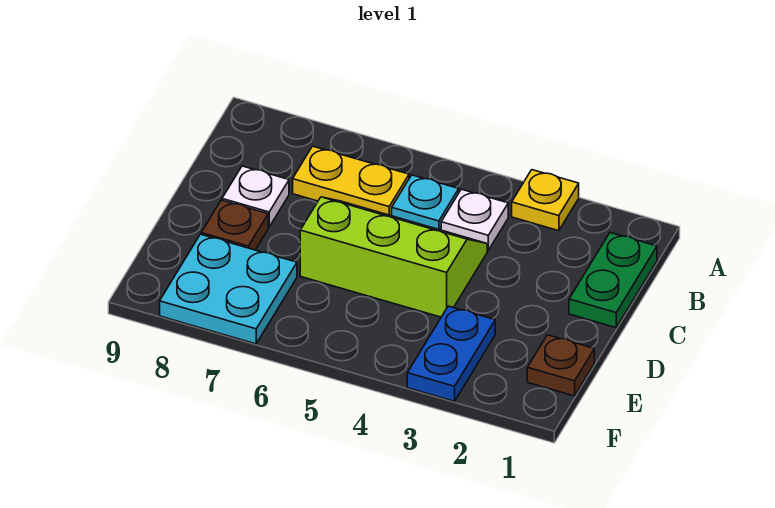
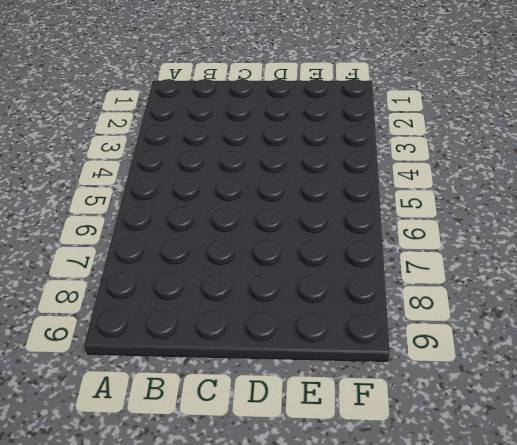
none -> yellow plate A3 level 1
none -> green plate B1:C1 level 1

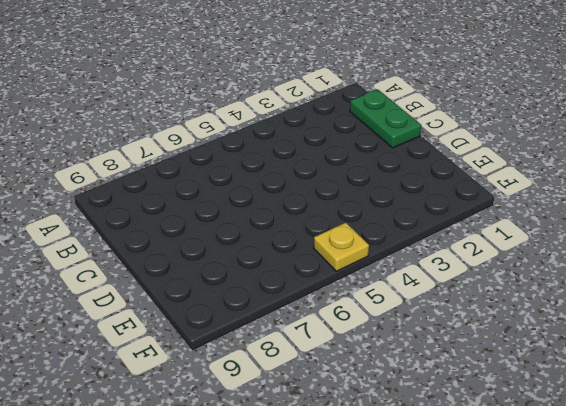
yellow plate F5 level 1 -> yellow plate A3 level 1
none -> white plate B4 level 1
none -> cyan plate B5 level 1

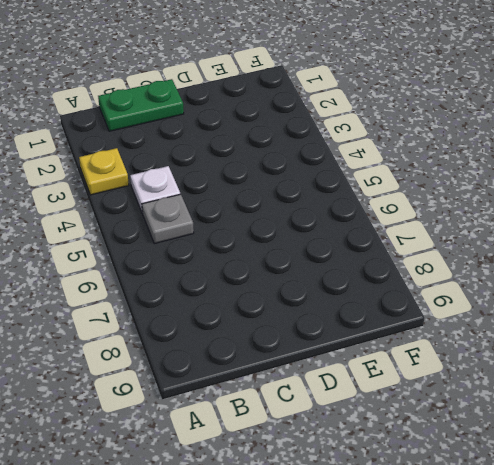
grey plate B5 level 1 -> cyan plate B5 level 1
none -> yellow plate B6:B7 level 1
none -> lime slope C4:D6 level 1 top D

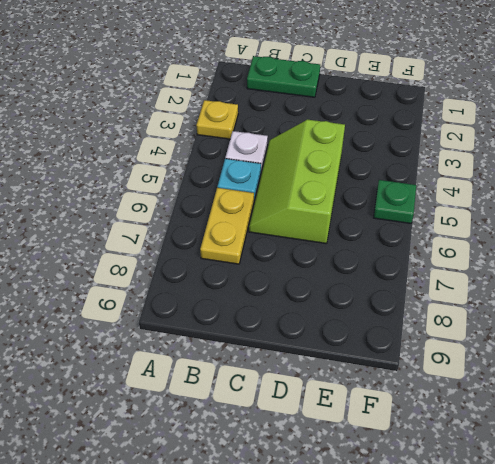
green plate F5 level 1 -> none
none -> white plate C8 level 1
none -> brown plate D8 level 1

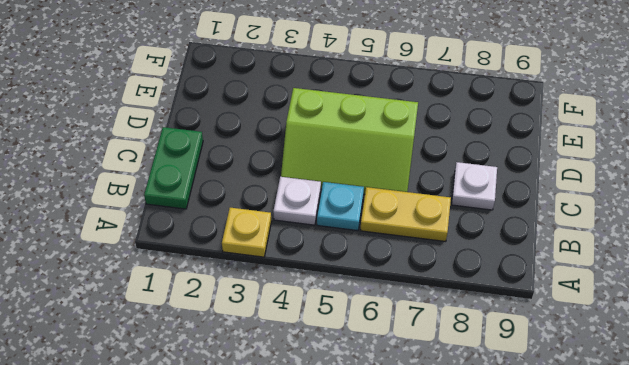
none -> brown plate D8 level 1
none -> brown plate E1 level 1

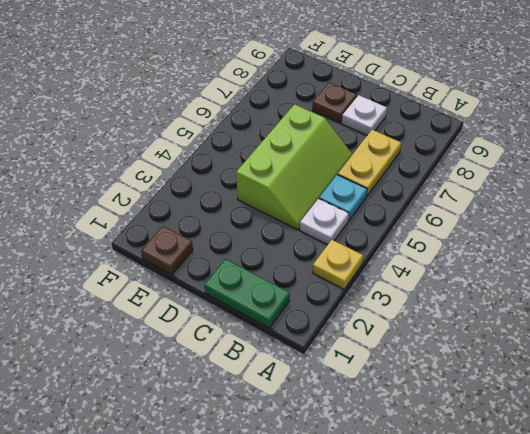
none -> blue plate E3:F3 level 1
none -> cyan plate E7:F8 level 1

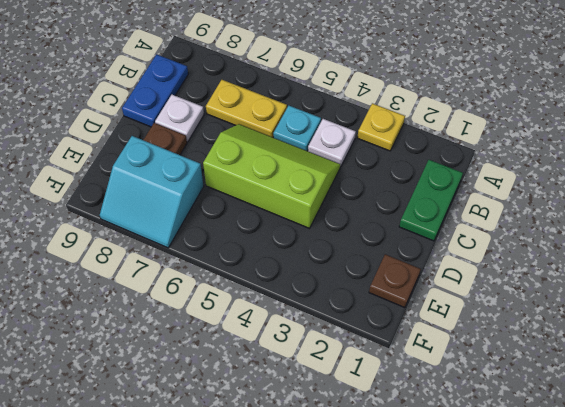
blue plate B9:C9 level 1 -> blue plate E3:F3 level 1
cyan slope E7:F8 level 1 top E -> cyan plate E7:F8 level 1

